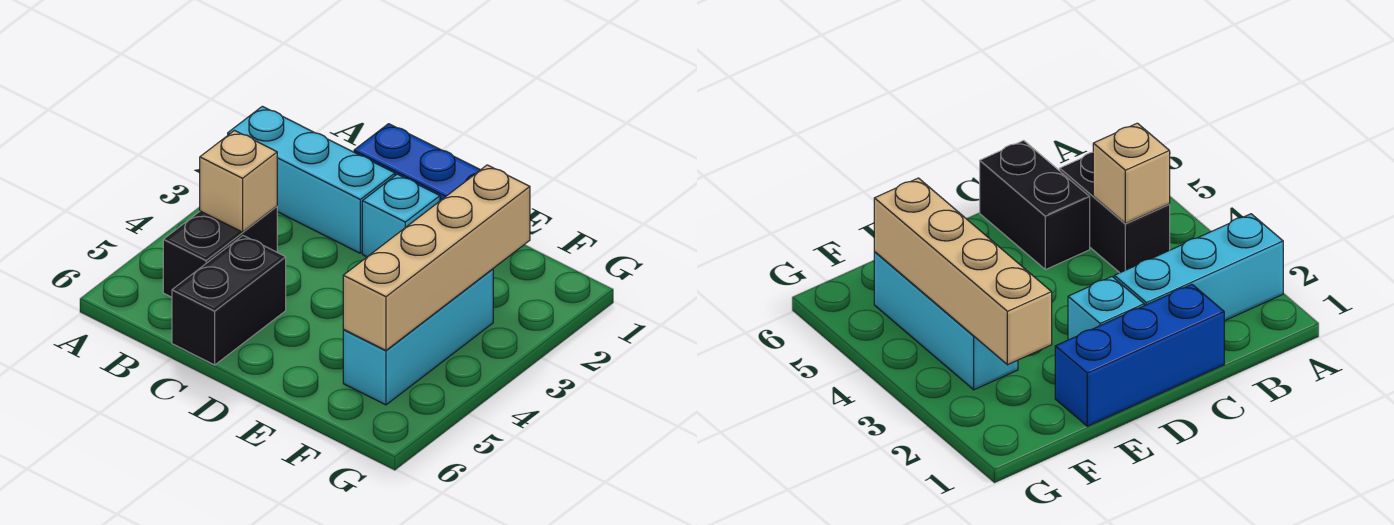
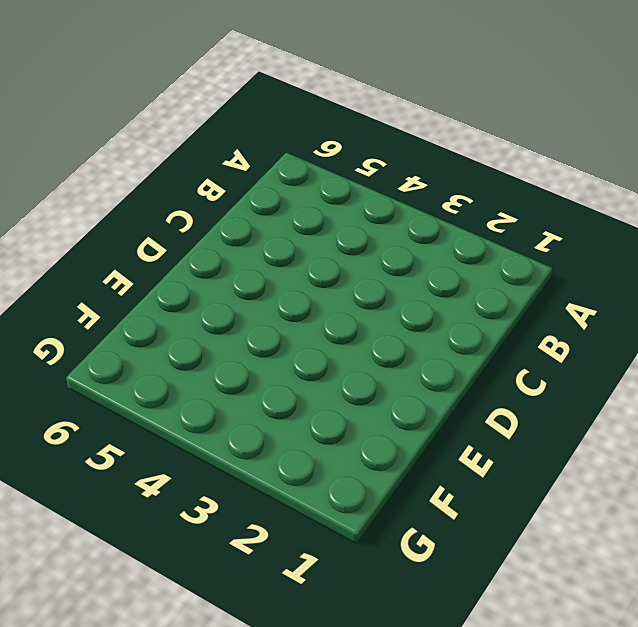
none -> cyan brick A2:C2 level 1
none -> black brick B4:B5 level 1

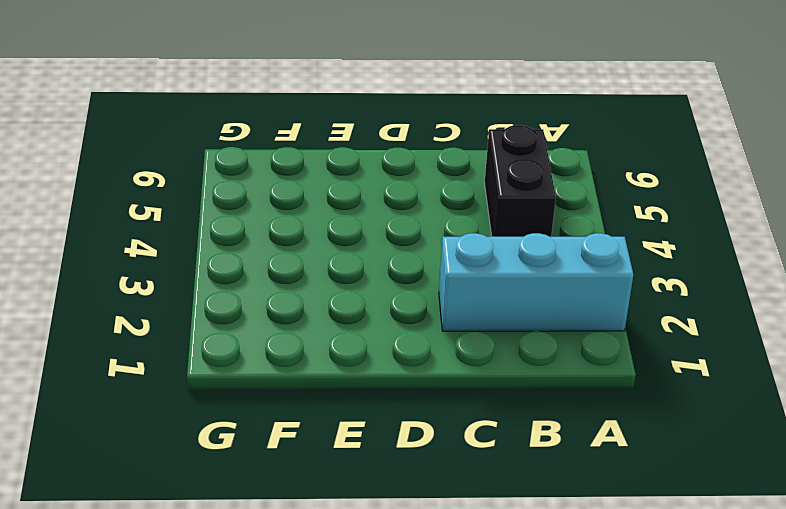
none -> blue brick C1:E1 level 1
none -> black brick C5:C6 level 1

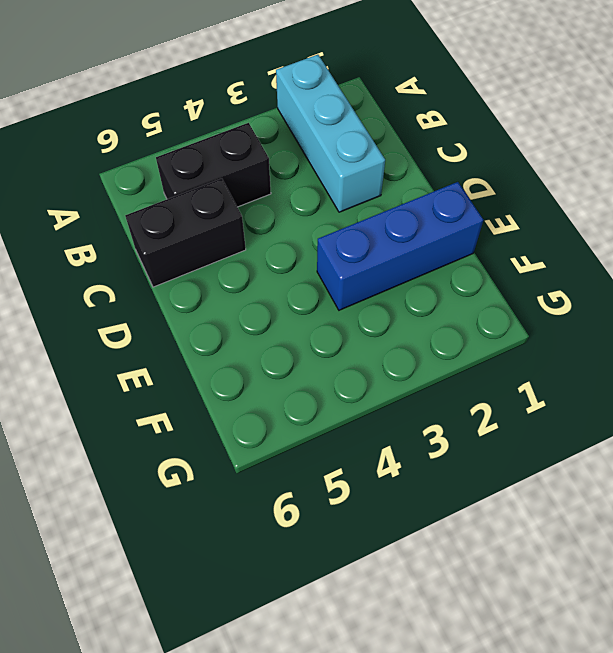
blue brick E1:E3 level 1 -> blue brick C1:E1 level 1
none -> cyan brick D2 level 1
none -> cyan brick F3:F5 level 1

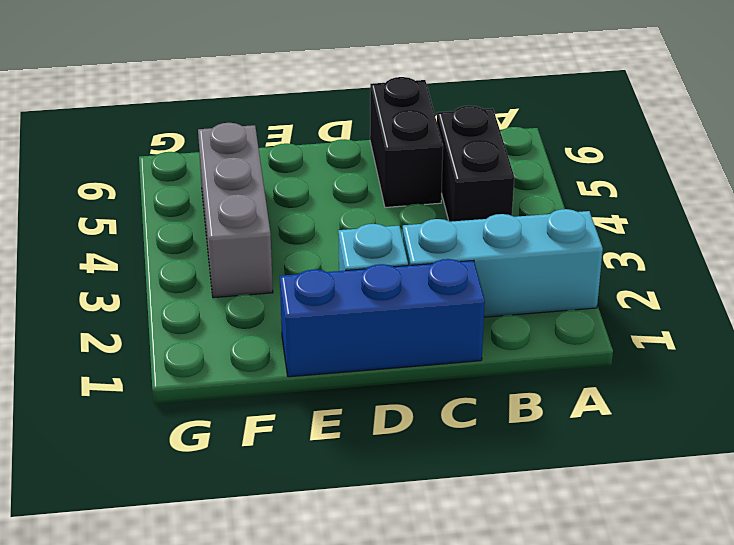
grey brick F3:F5 level 1 -> cyan brick F3:F5 level 1
none -> tan brick B4 level 2
none -> tan brick F2:F5 level 2

